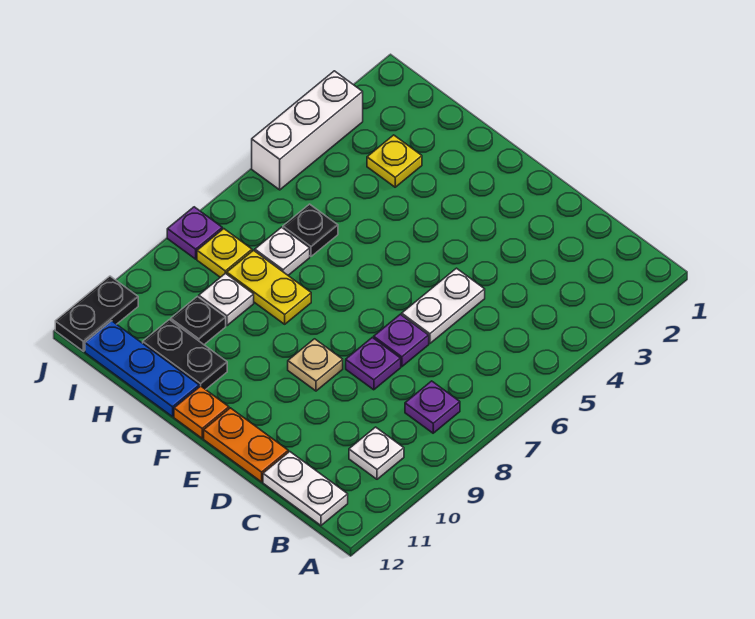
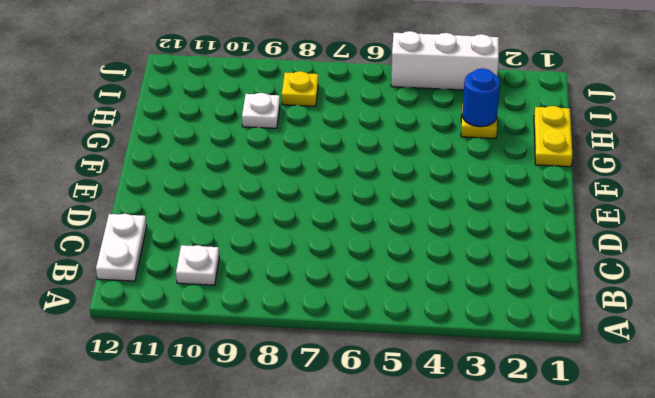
yellow plate G1:H1 level 1 -> yellow plate G8:H8 level 1
blue round brick H3 level 2 -> none
none -> purple plate B8 level 1
none -> white plate D5:D6 level 1
none -> purple plate D7 level 1

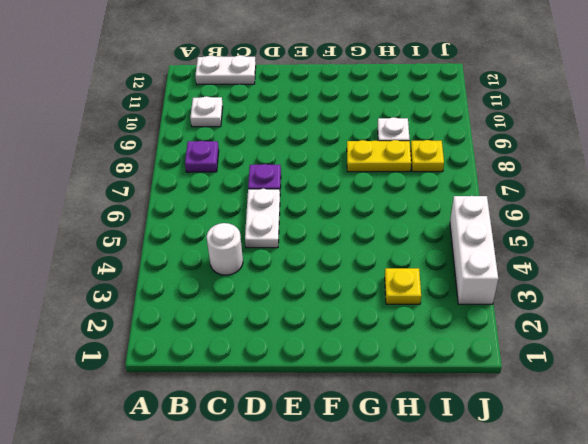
white round brick C4 level 1 -> none
none -> purple plate D8 level 1
none -> orange plate D12:E12 level 1
none -> tan plate E9 level 1

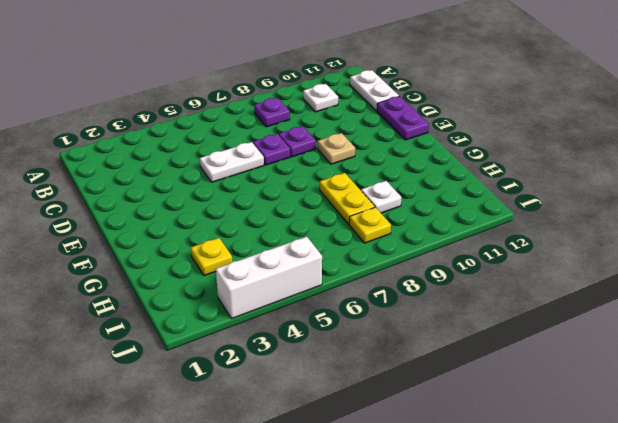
purple plate D12:E12 level 1 -> orange plate D12:E12 level 1
none -> orange plate F12 level 1
none -> black plate G11:H11 level 1
none -> blue plate G12:I12 level 1

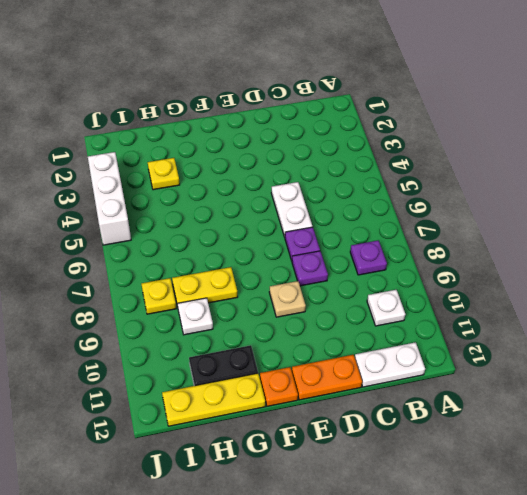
yellow plate G12:I12 level 1 -> blue plate G12:I12 level 1
none -> black plate H6 level 1
none -> white plate H7 level 1
none -> black plate H10 level 1

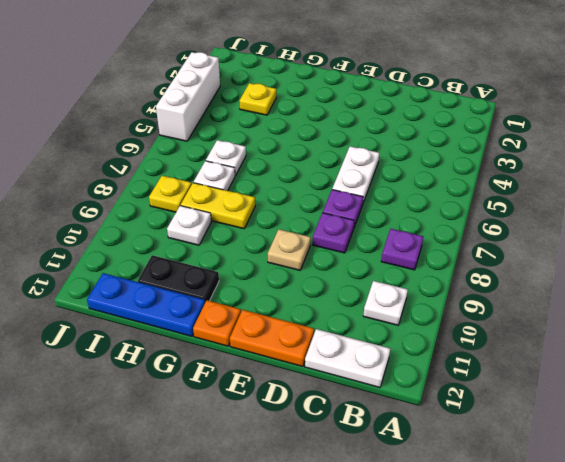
white plate H6 level 1 -> black plate H6 level 1
none -> black plate H10 level 1
none -> purple plate J8 level 1
none -> black plate J11:J12 level 1

